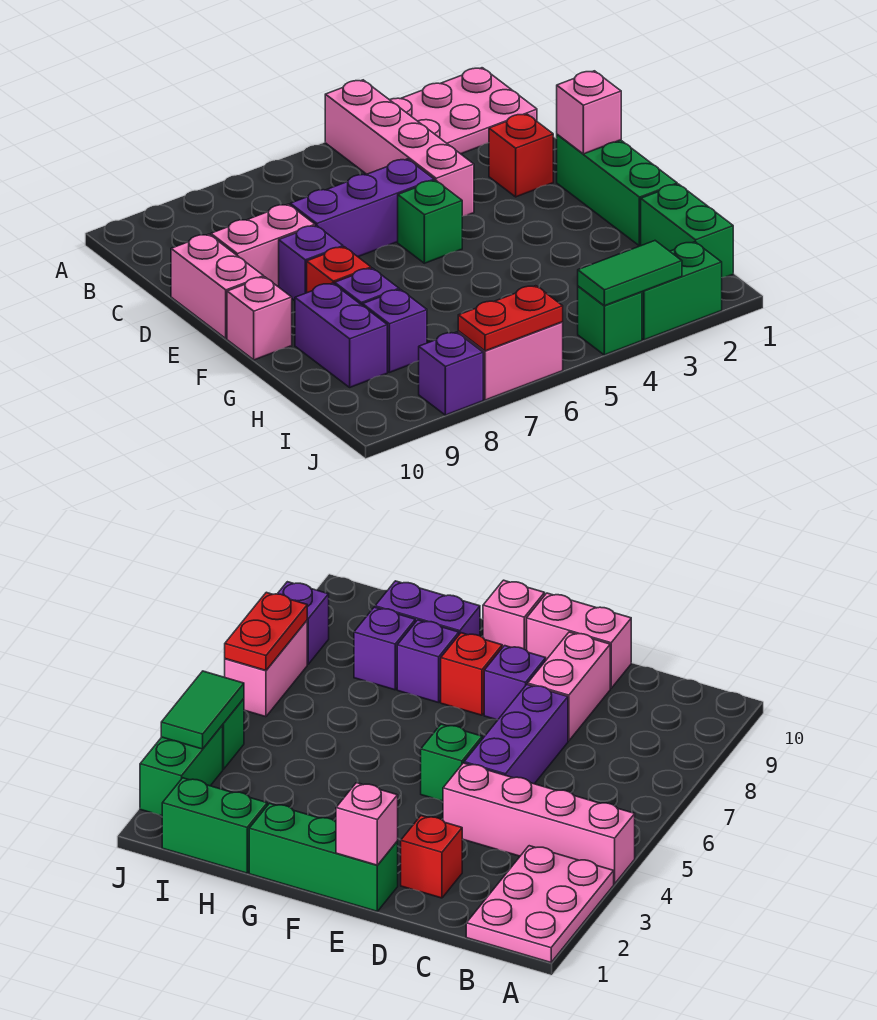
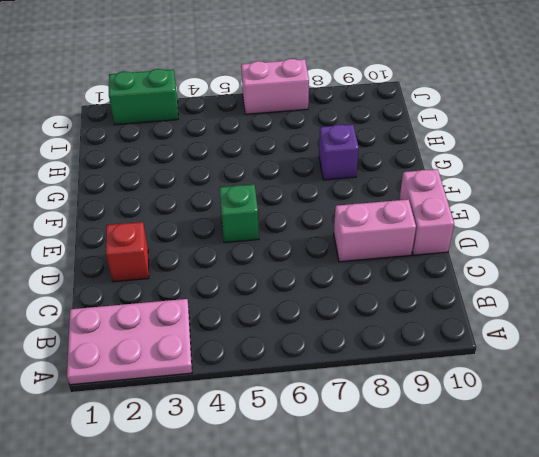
none -> pink brick A4:D4 level 1
none -> purple brick D5:D7 level 1
none -> green brick E1:G1 level 1

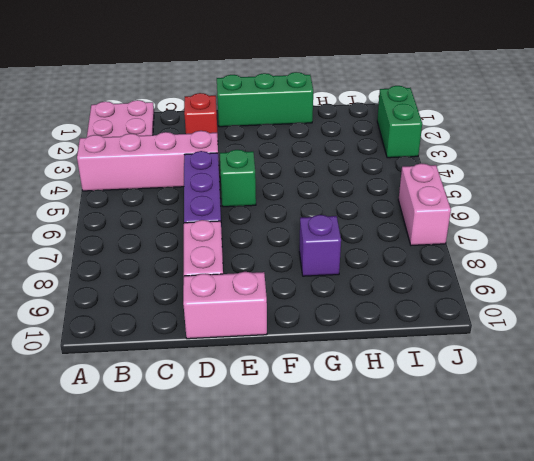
none -> purple brick E8 level 1
none -> red brick F8 level 1
none -> pink brick F10 level 1

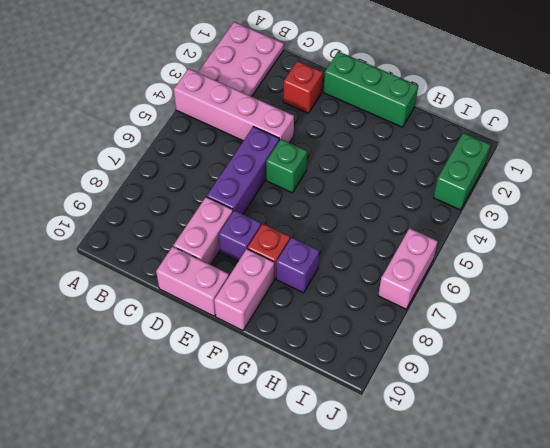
pink brick F9:F10 level 1 -> pink brick F10 level 1
none -> purple brick G9:H9 level 1
none -> green brick H1:I1 level 1
none -> purple brick H8 level 1

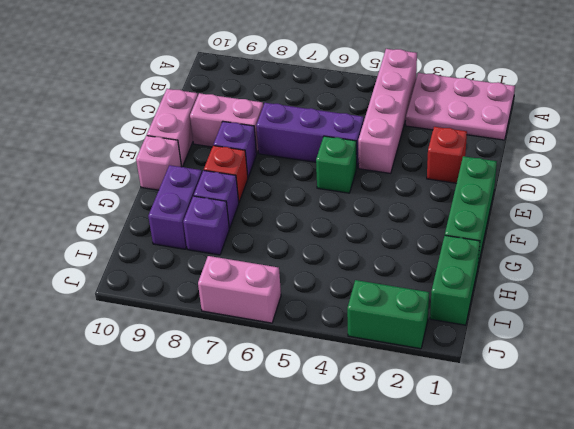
none -> green brick J4 level 1
none -> purple brick J8 level 1
none -> pink brick E1 level 2

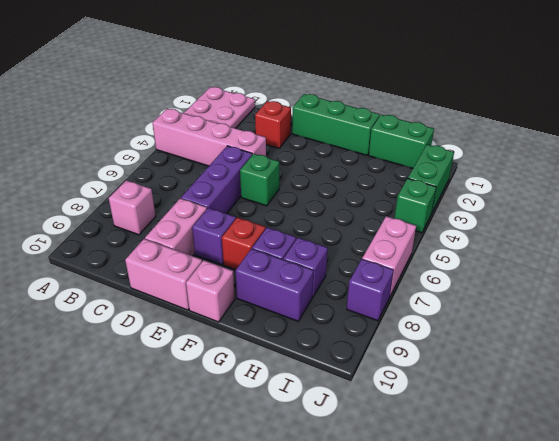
pink brick B8 level 1 -> pink brick E1 level 2
none -> green tile J3:J4 level 2
none -> red plate J6:J7 level 2

